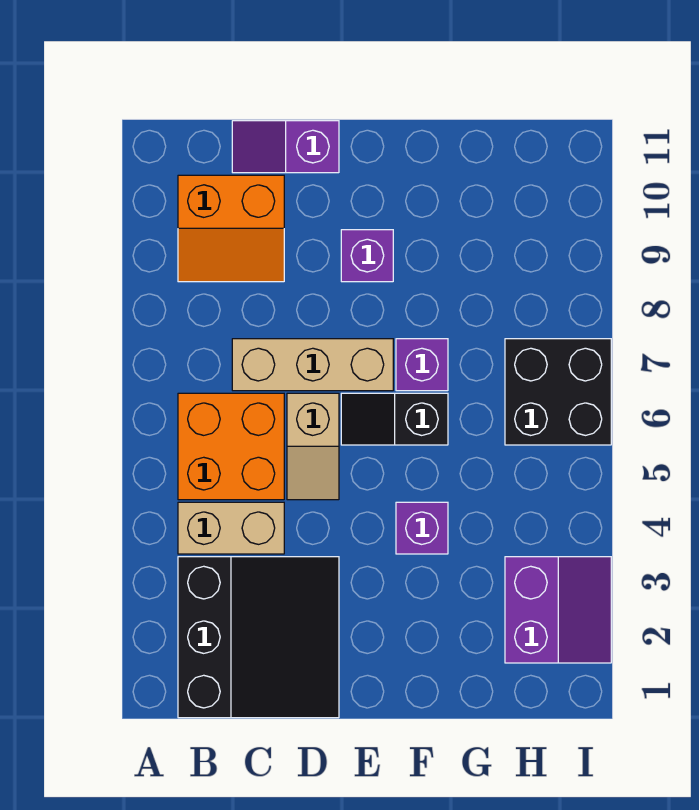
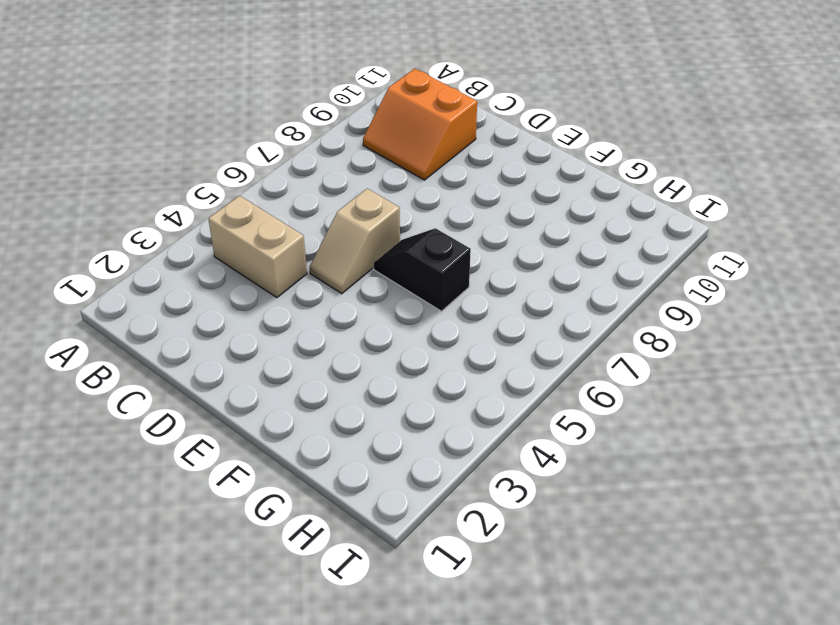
none -> black slope B1:D3 level 1 top B
none -> orange brick B5:C6 level 1
none -> tan brick C7:E7 level 1

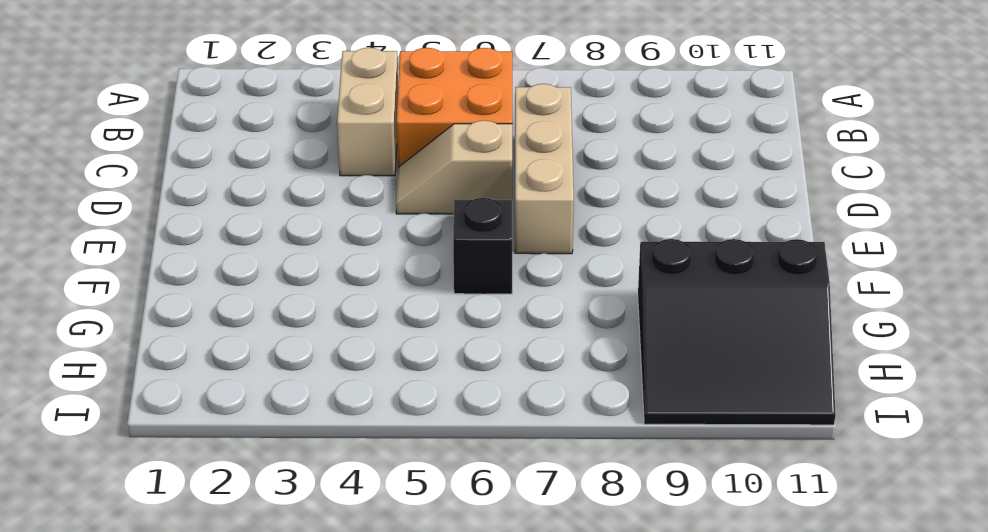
black slope G9:I11 level 1 top G -> black slope B1:D3 level 1 top B
none -> orange slope B9:C10 level 1 top 10
none -> purple slope C11:D11 level 1 top D
none -> purple brick E9 level 1

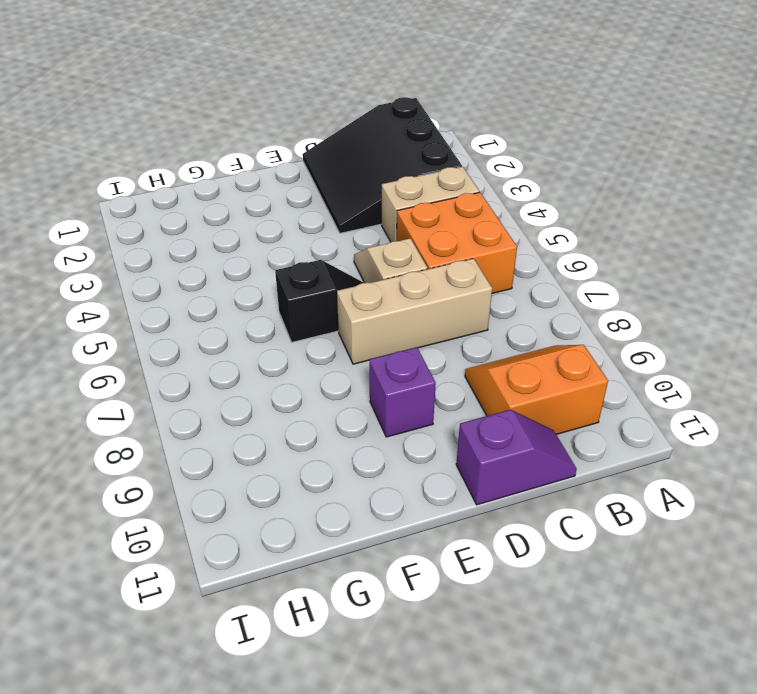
none -> purple brick F4 level 1
none -> purple brick F7 level 1
none -> purple slope H2:I3 level 1 top H

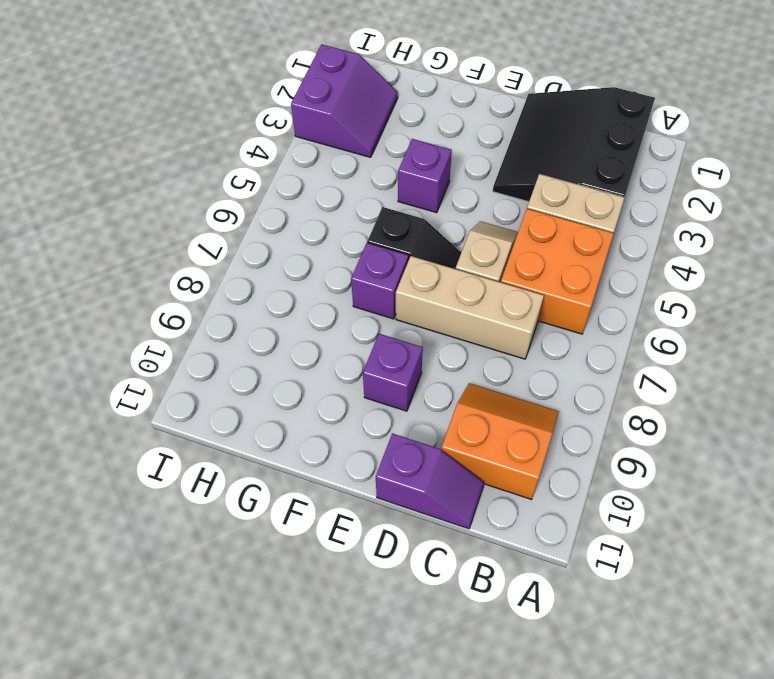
purple slope H2:I3 level 1 top I -> purple slope H2:I3 level 1 top H
none -> black brick H6:I7 level 1

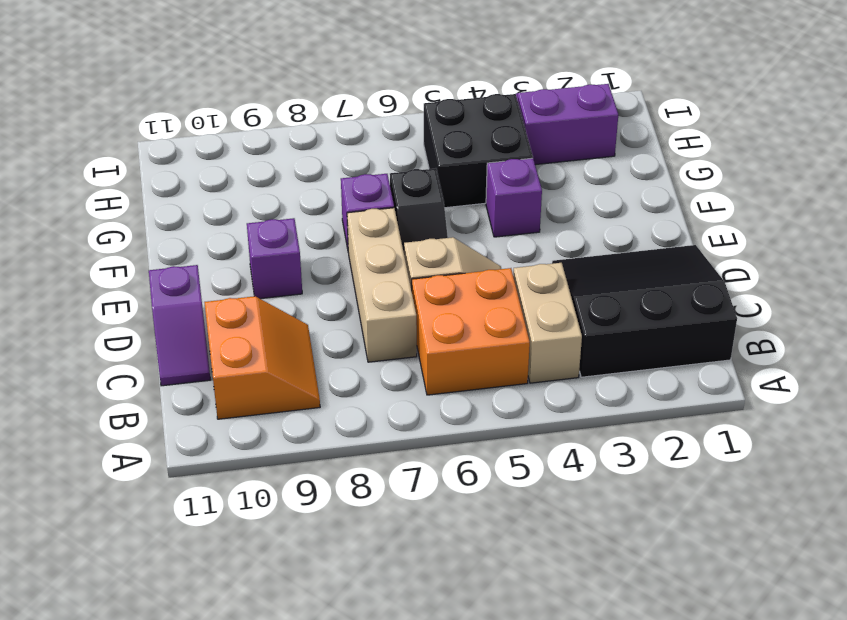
black brick G4:H5 level 1 -> black brick H6:I7 level 1

